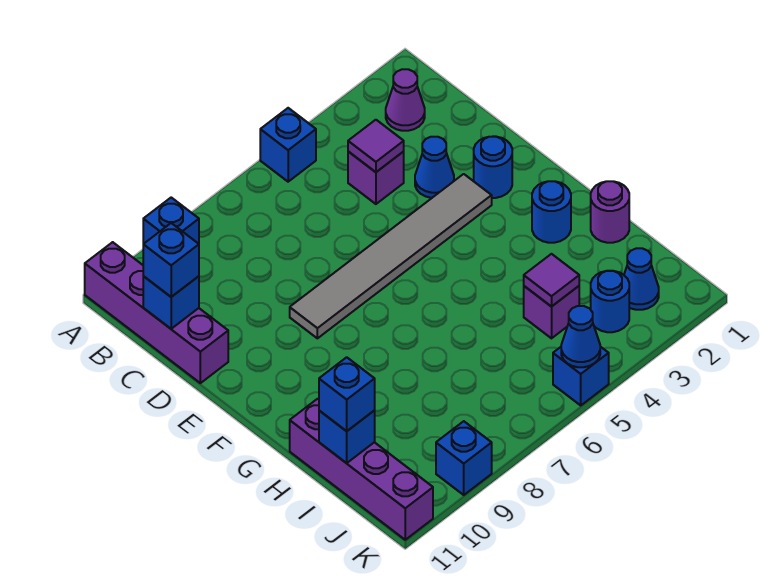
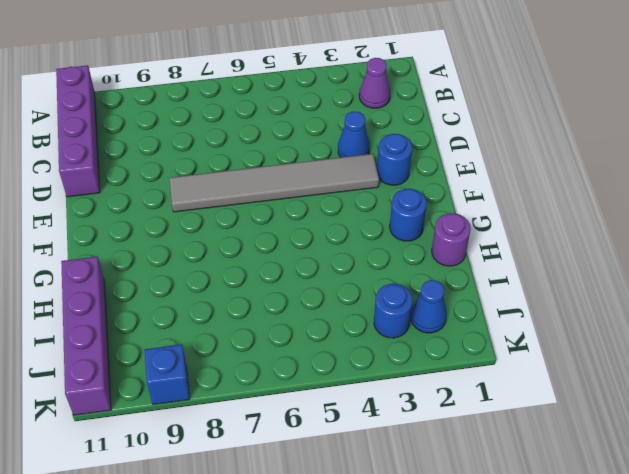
none -> blue brick A5 level 1
none -> blue brick A9 level 1
none -> purple brick C4 level 1

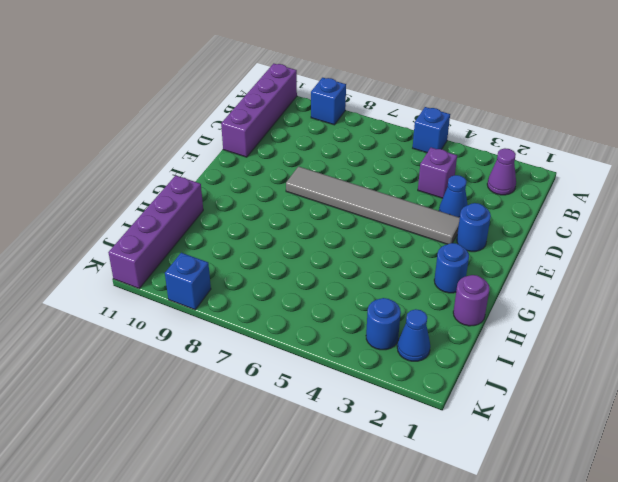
none -> purple brick I4 level 1
none -> blue brick K5 level 1
none -> purple tile C4 level 2

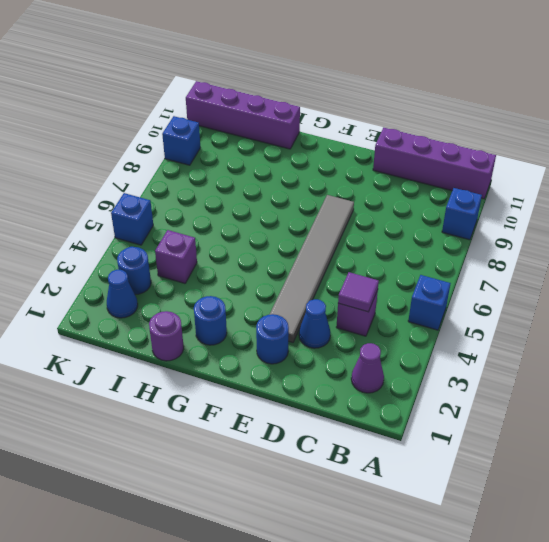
none -> blue brick C11 level 2
none -> purple tile I4 level 2
none -> blue brick I11 level 2

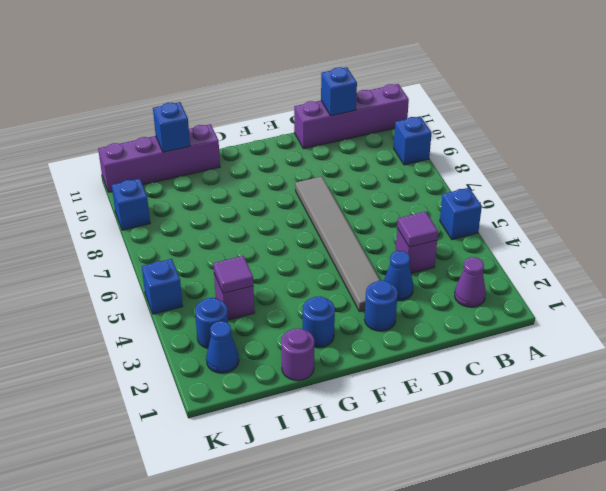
none -> blue cone K5 level 2
none -> blue brick C11 level 3
none -> blue brick I11 level 3

